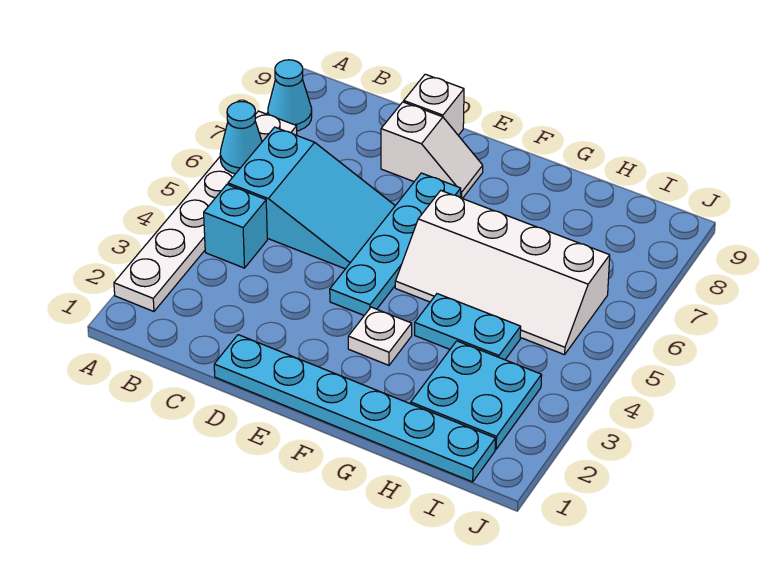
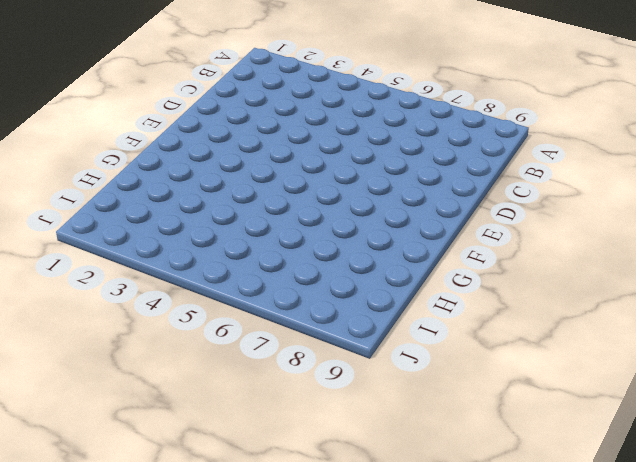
none -> white plate A2:A7 level 1
none -> cyan cone A8 level 1
none -> cyan brick B4 level 1

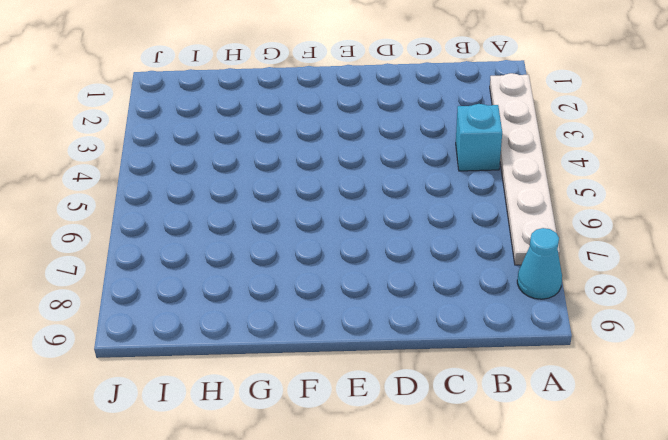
none -> cyan slope B5:D6 level 1 top B
none -> cyan plate D1:I1 level 1
none -> white slope D8:E8 level 1 top D

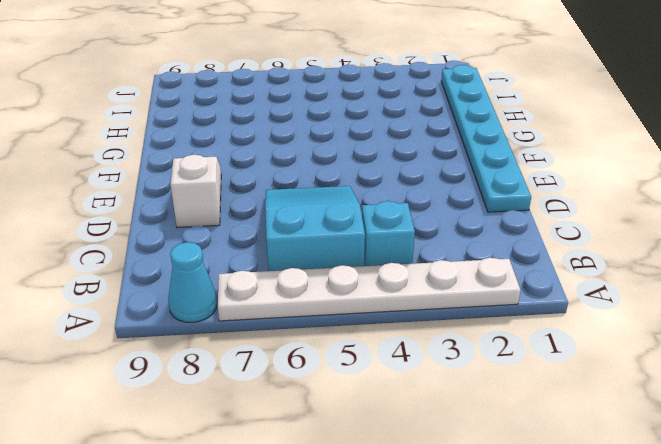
none -> white brick D9 level 1
none -> cyan plate E4:E7 level 1
none -> white plate F3 level 1

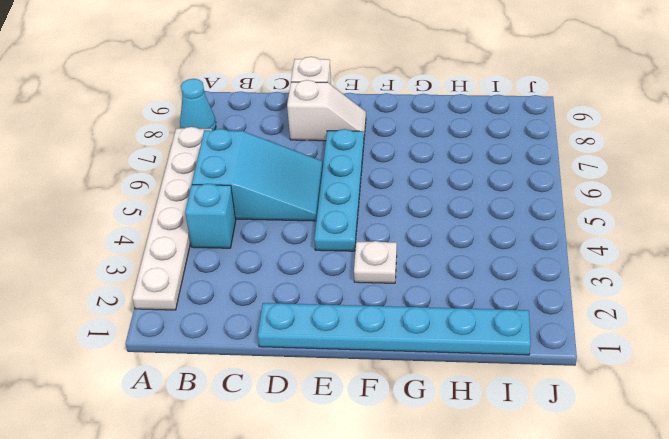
none -> white slope F5:I6 level 1 top 6
none -> cyan plate G4:H4 level 1
none -> cyan plate H2:I3 level 1

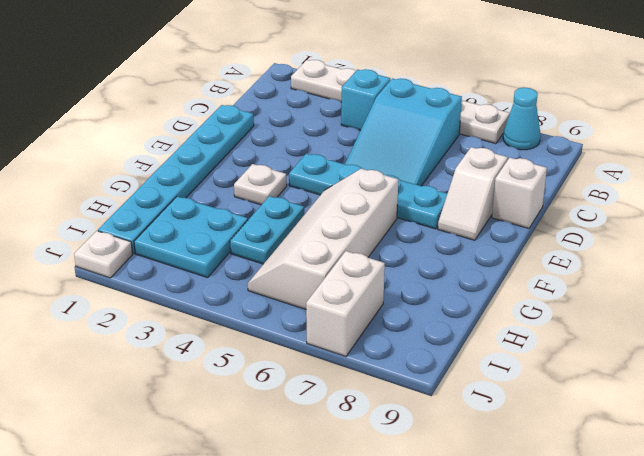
white brick I7:J7 level 1 -> none
white plate J1 level 1 -> none
none -> cyan cone A6 level 2

